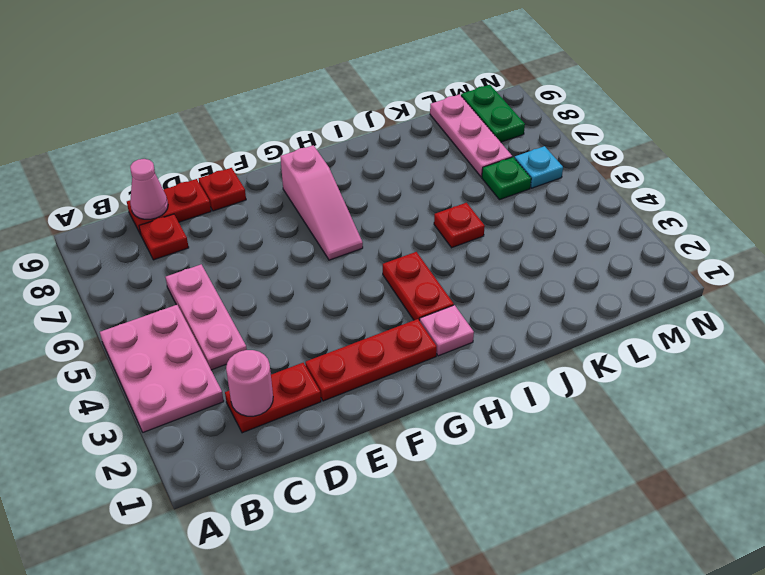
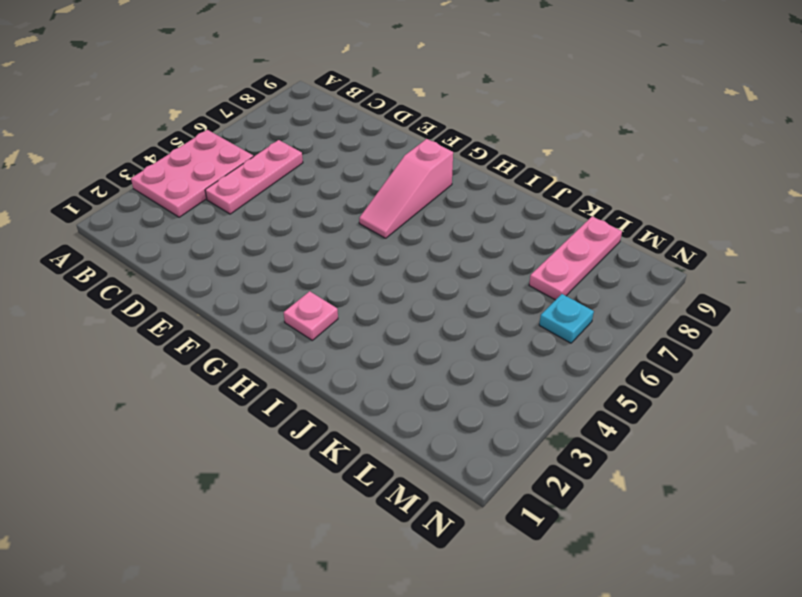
none -> red plate C2:D2 level 1
none -> red plate C8 level 1
none -> red plate C9:D9 level 1

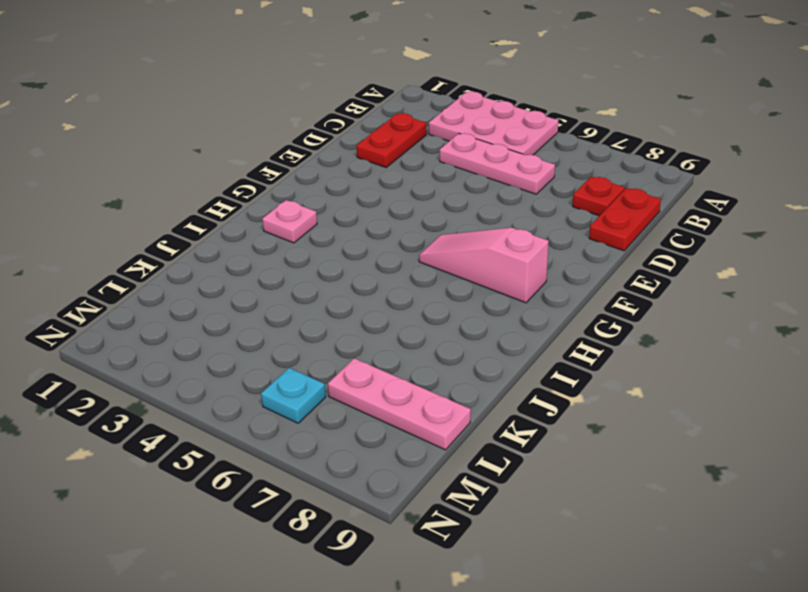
none -> red plate E2:G2 level 1
none -> red plate E9 level 1
none -> red plate H3:H4 level 1

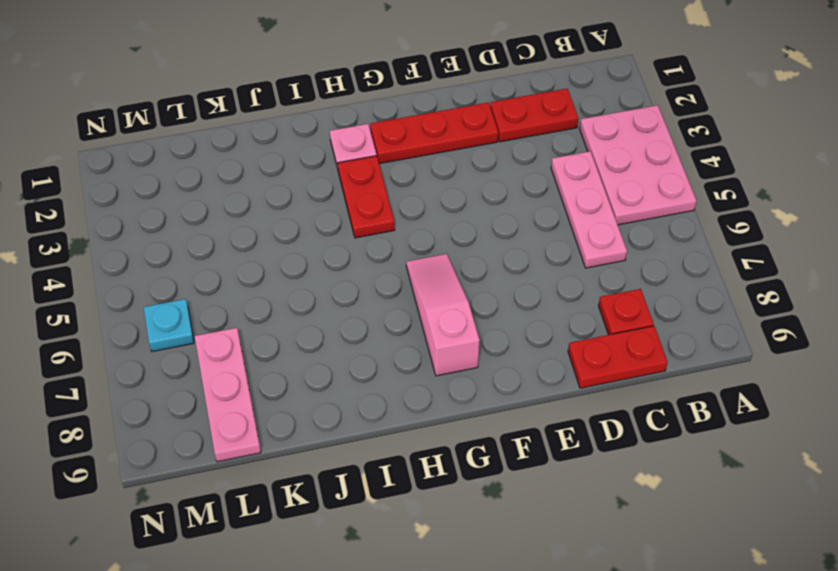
none -> red plate E9 level 1
none -> red plate J5 level 1
none -> green plate L6 level 1

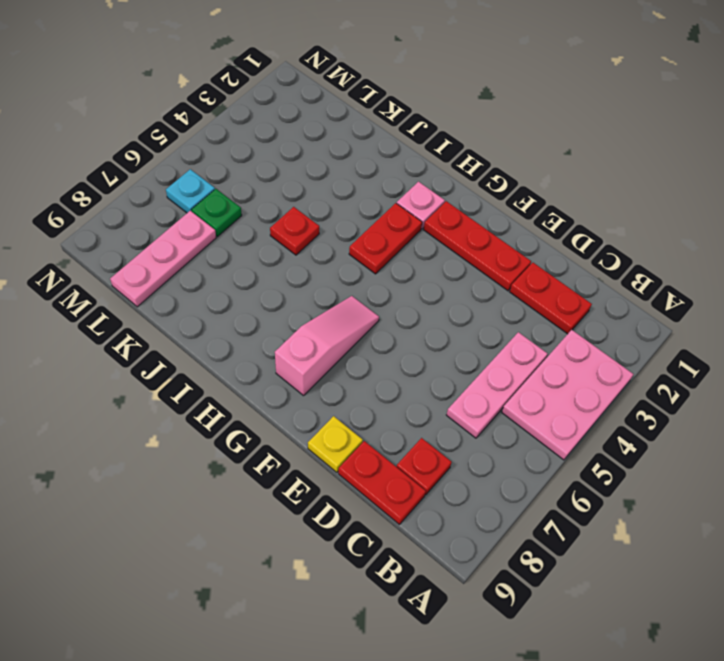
yellow plate E9 level 1 -> red plate E9 level 1
none -> green plate M8:M9 level 1
none -> pink round brick C2 level 2
none -> pink cone C9 level 2

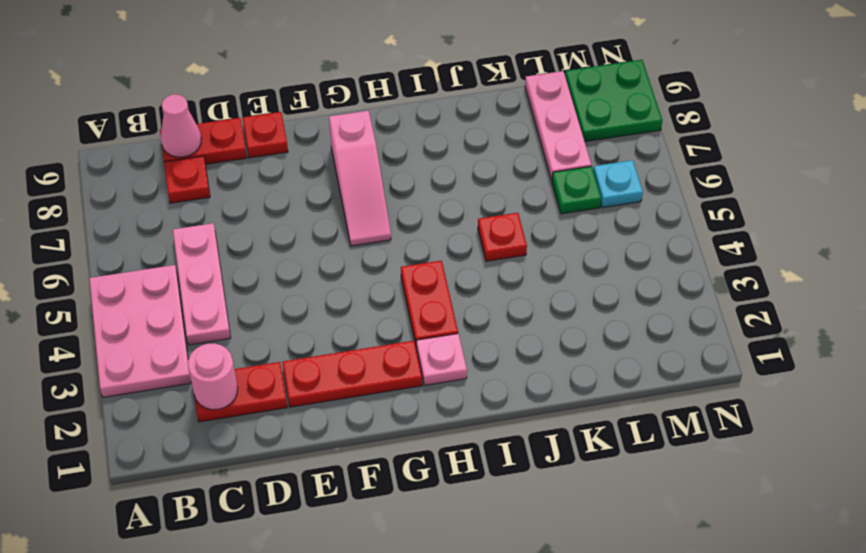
green plate M8:N9 level 1 -> green plate M8:M9 level 1

